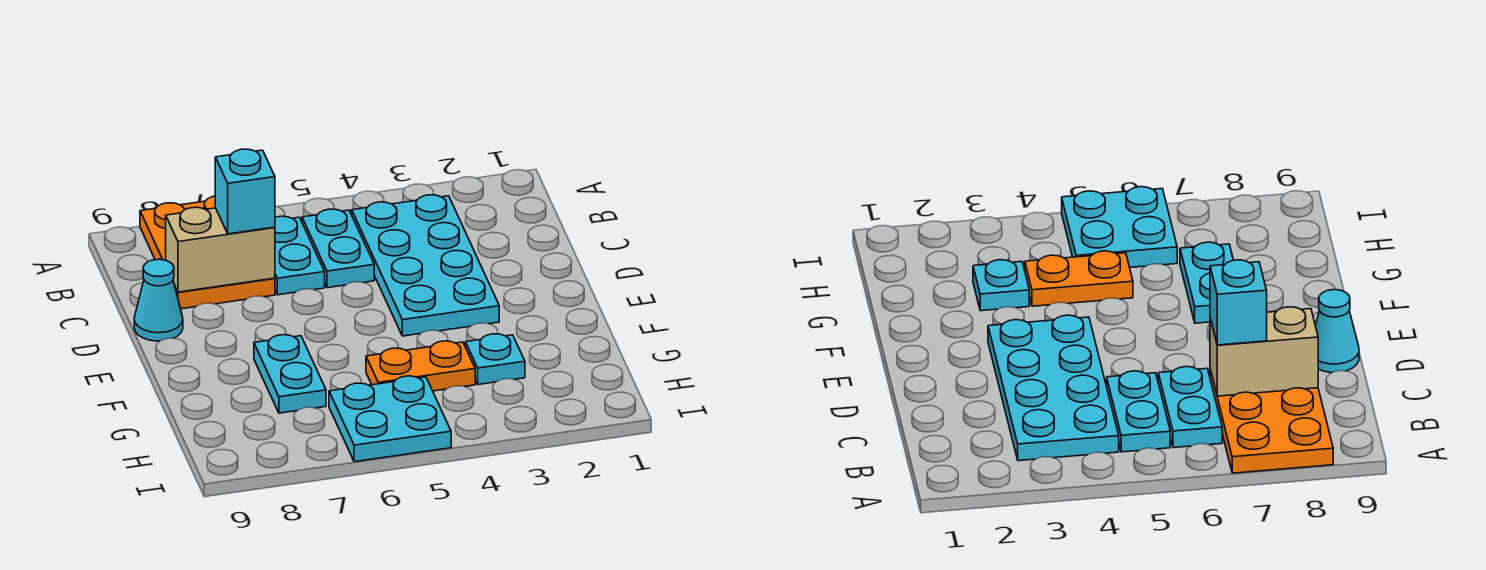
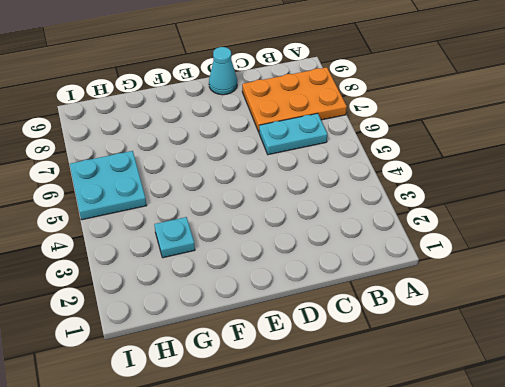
none -> cyan plate B3:E4 level 1
none -> cyan plate B5:C5 level 1

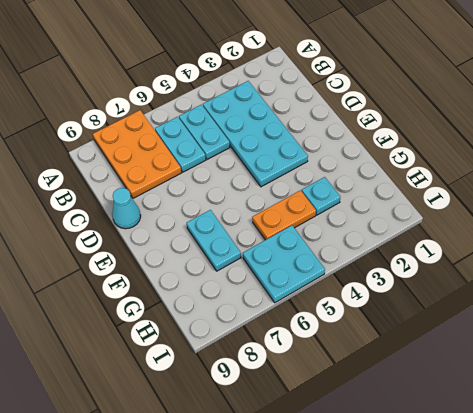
none -> tan brick C7:C8 level 2
none -> cyan brick C7 level 3

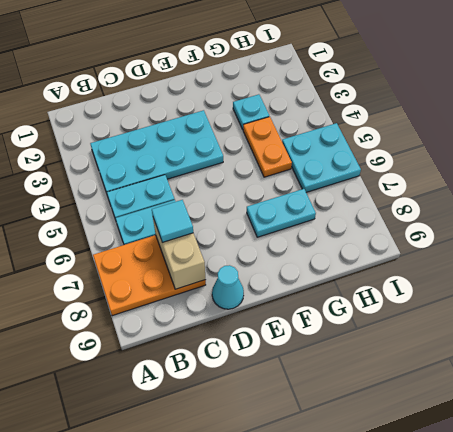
cyan tile C7 level 3 -> cyan brick C7 level 3

